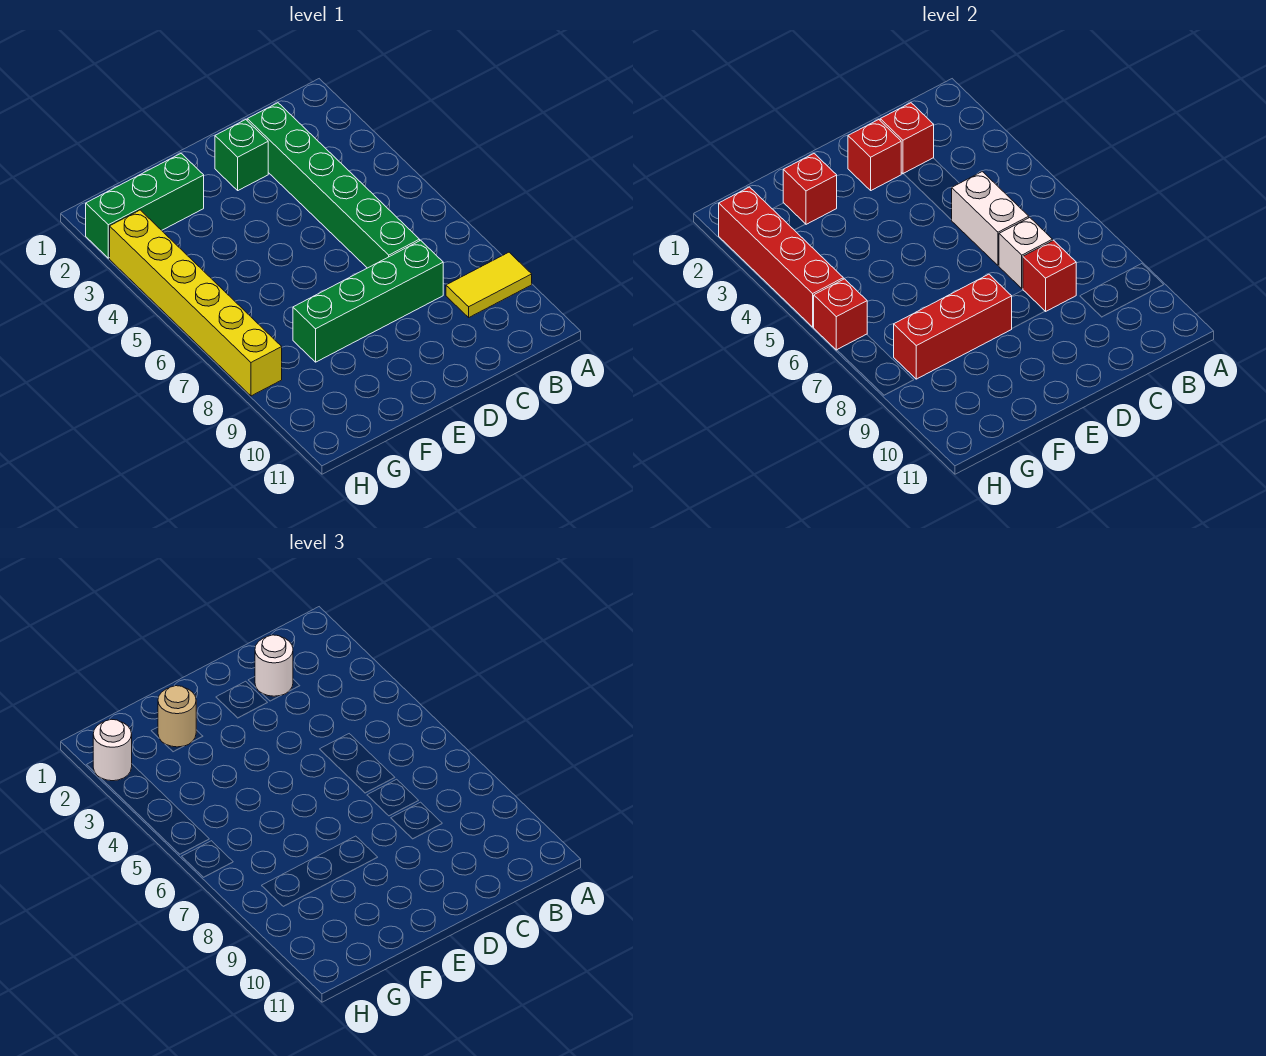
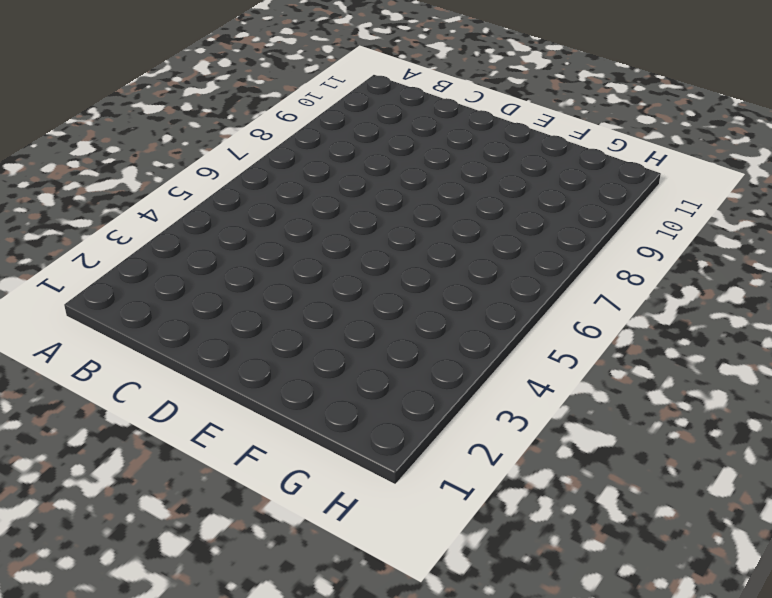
none -> yellow tile A9:B9 level 1
none -> green brick C2:C7 level 1
none -> green brick C8:F8 level 1

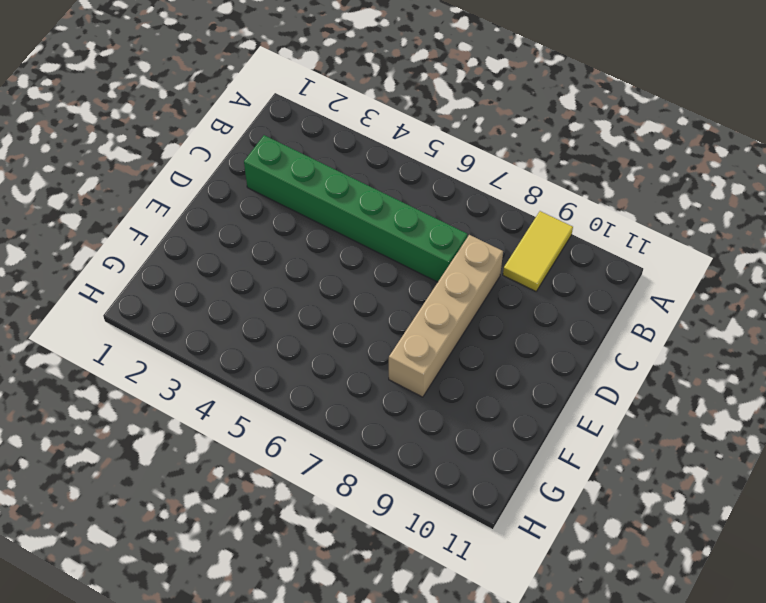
tan brick C8:F8 level 1 -> green brick C8:F8 level 1
none -> green brick D2 level 1
none -> green brick F2:H2 level 1
none -> yellow brick H3:H8 level 1

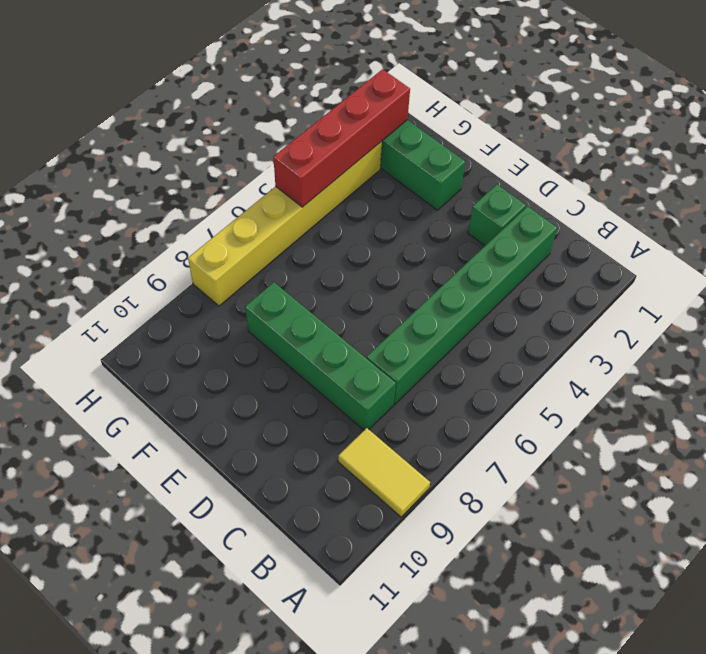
none -> red brick C2 level 2
none -> white brick C5:C6 level 2
none -> white brick C7 level 2

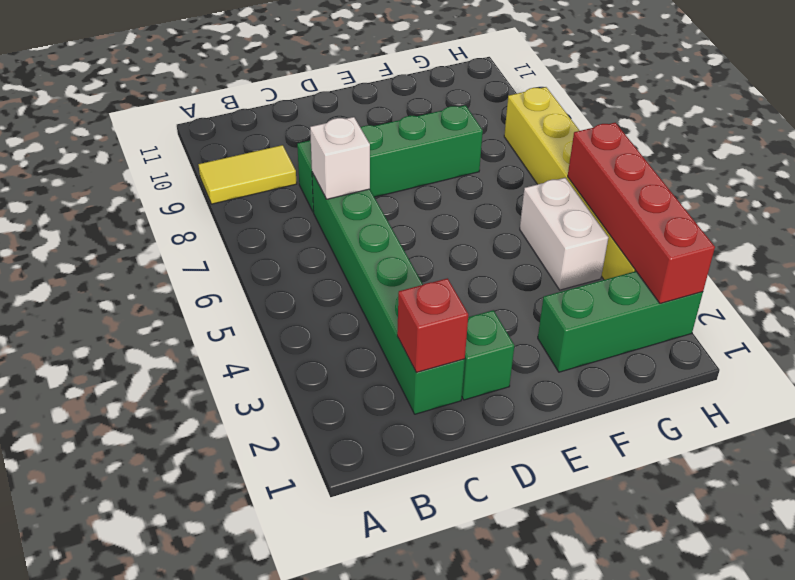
white brick G4:G5 level 1 -> white brick C5:C6 level 2
none -> red brick C8 level 2
none -> red brick D2 level 2
none -> red brick E8:G8 level 2

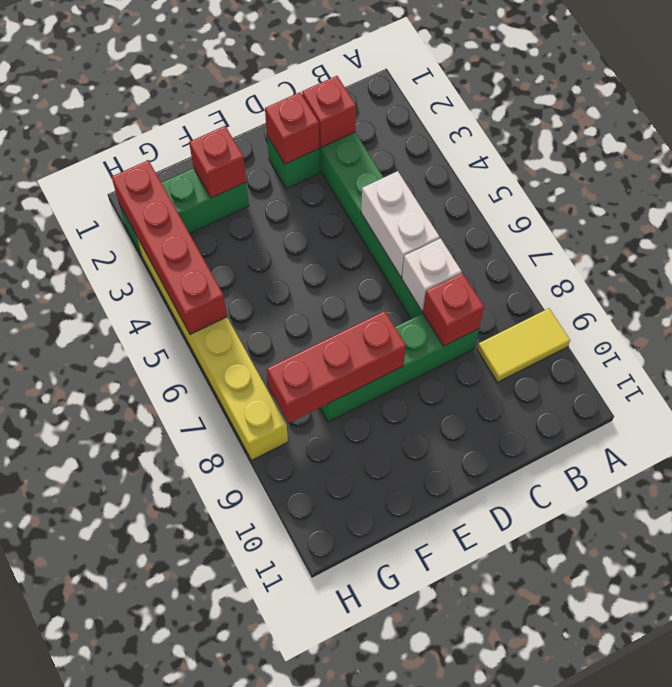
none -> red brick H6 level 2
none -> white round brick C2 level 3
none -> tan round brick F2 level 3

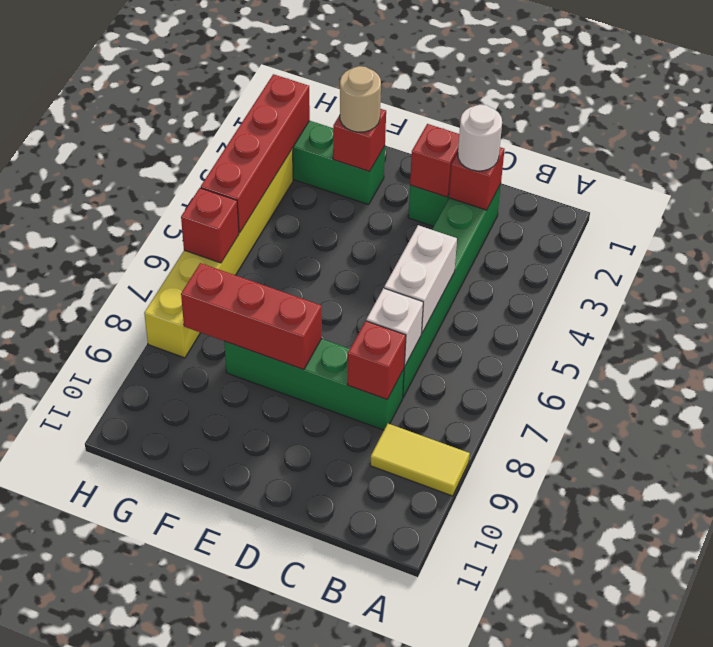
none -> white round brick H2 level 3

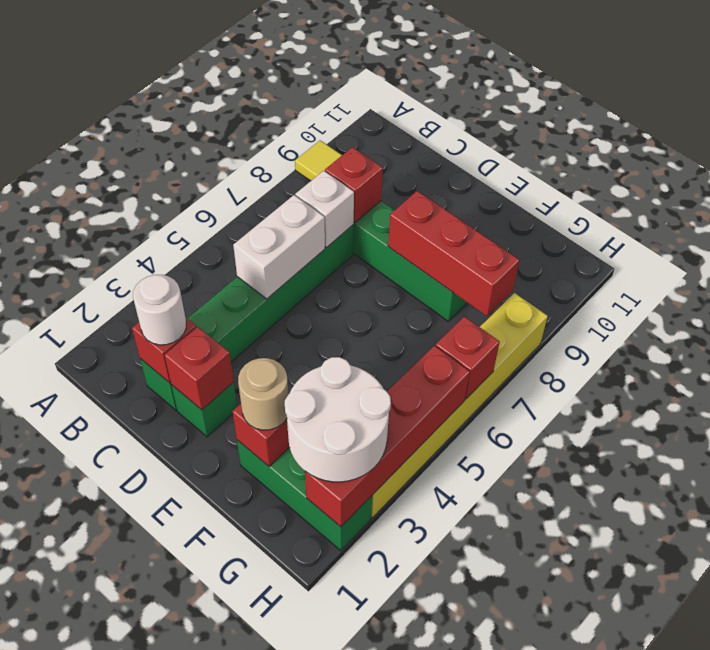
white round brick G2:H3 level 3 -> white round brick H2 level 3

